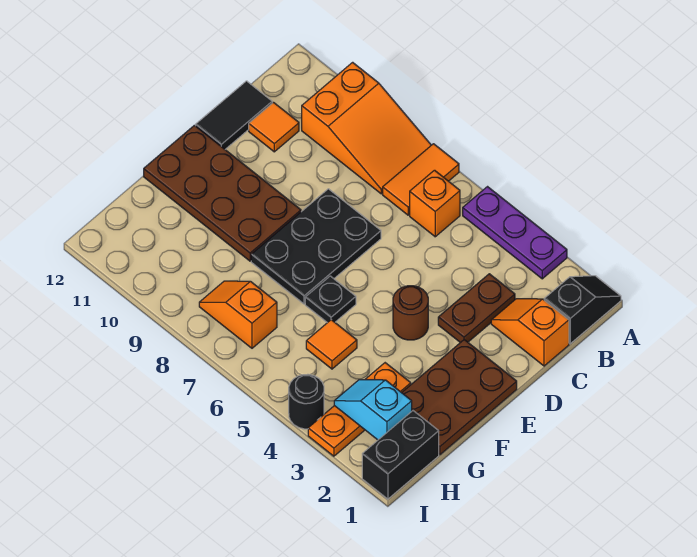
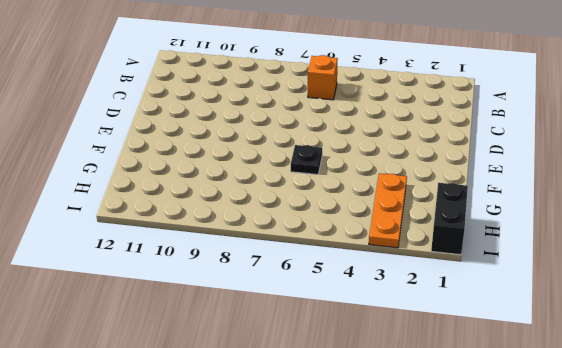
none -> black slope A1:B1 level 1 top B
none -> purple plate A3:A5 level 1
none -> orange tile A7:B7 level 1

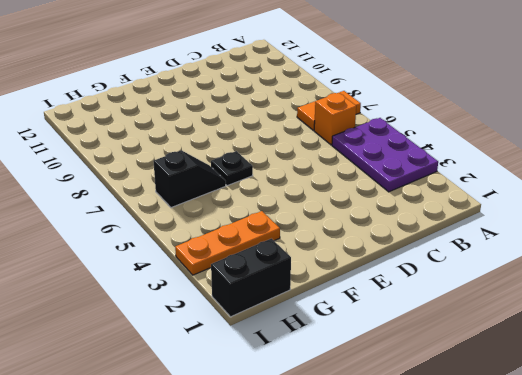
purple plate A3:B5 level 1 -> purple plate A3:A5 level 1
black slope G6:H6 level 1 top H -> black slope A1:B1 level 1 top B
none -> orange slope A8:B10 level 1 top 10
none -> orange slope C1:C2 level 1 top 1
none -> brown plate C3:D3 level 1

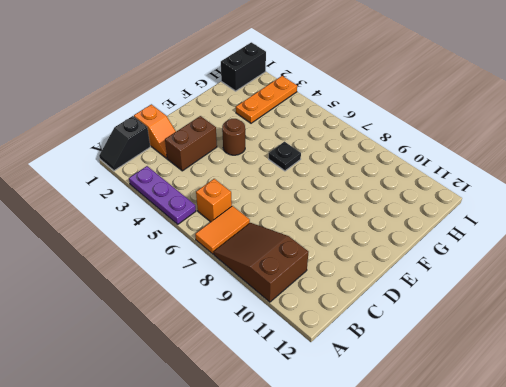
brown slope A8:B10 level 1 top 10 -> orange slope A8:B10 level 1 top 10
brown brick C3:D3 level 1 -> brown plate C3:D3 level 1
none -> orange tile C11 level 1
none -> black tile C12:D12 level 1
none -> black plate D7:F8 level 1

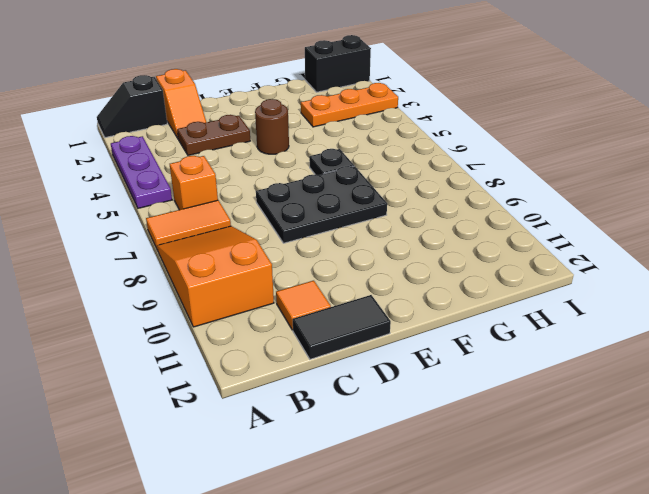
none -> brown plate E1:G2 level 1
none -> brown plate E9:F12 level 1
none -> orange tile G5 level 1

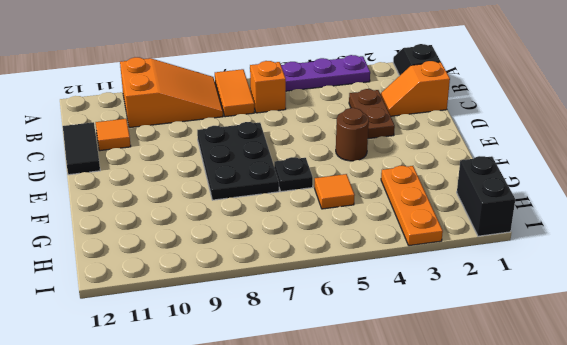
none -> brown plate E1:G2 level 1
none -> brown plate E9:F12 level 1
none -> orange slope H7:H8 level 1 top 7

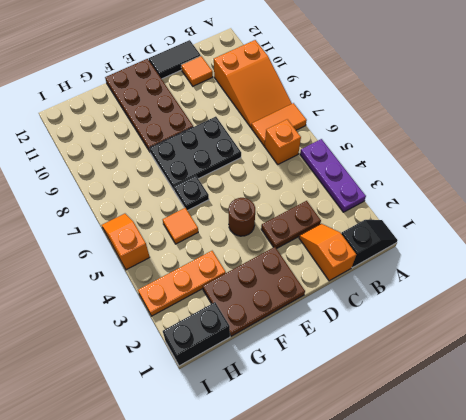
orange slope I5:I6 level 1 top 5 -> orange slope H7:H8 level 1 top 7
none -> black round brick I4 level 1
none -> cyan slope H2:H3 level 2 top 2

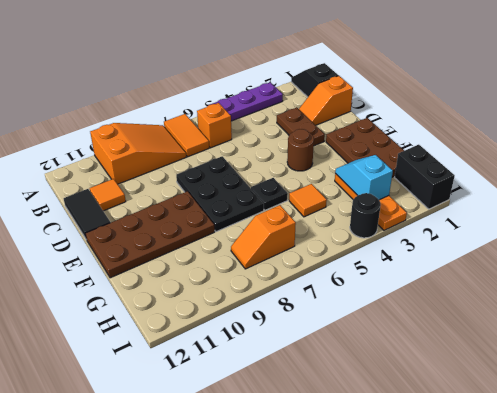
cyan slope G3:H3 level 2 top H -> cyan slope H2:H3 level 2 top 2

